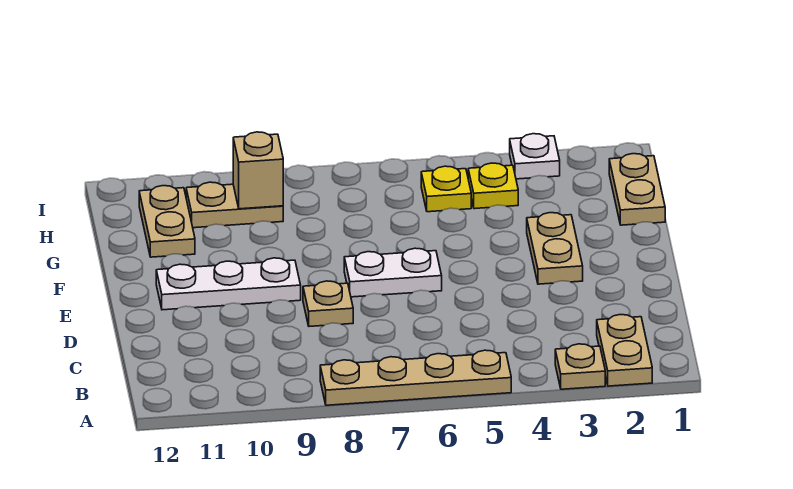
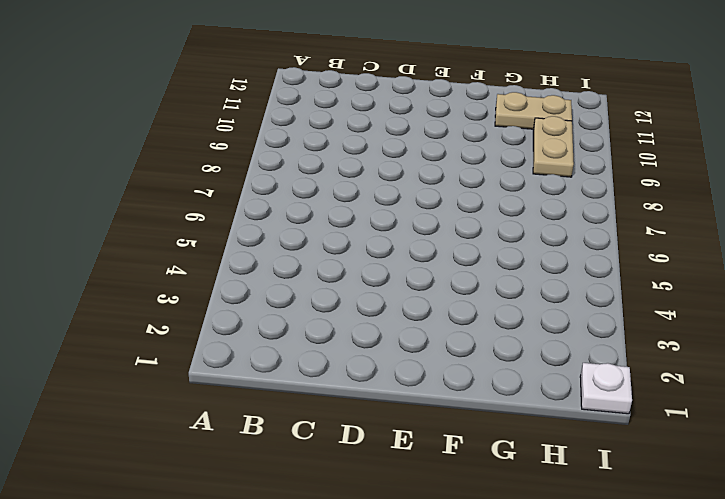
white plate I1 level 1 -> white plate I3 level 1
none -> tan plate A2:B2 level 1
none -> tan plate A3 level 1
none -> tan plate A5:A8 level 1

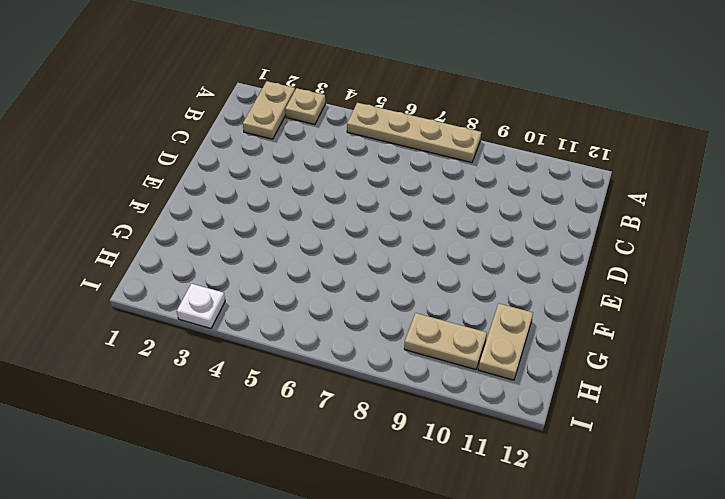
none -> tan plate D8 level 1
none -> tan plate E3:F3 level 1
none -> white plate E6:E7 level 1

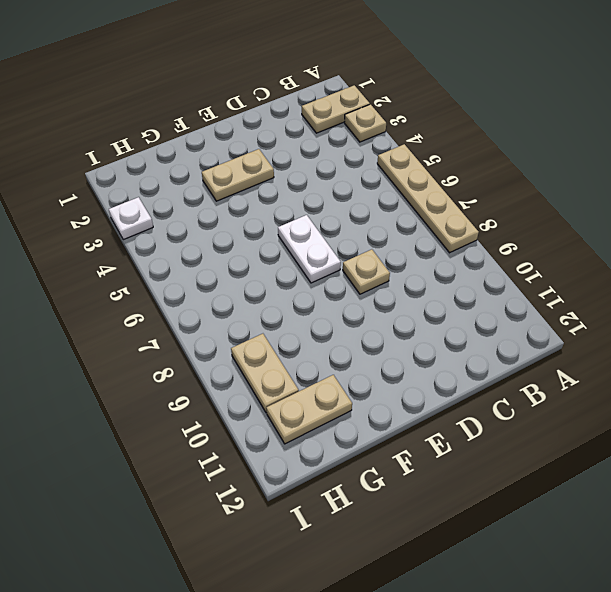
none -> white plate E9:E11 level 1
none -> tan plate G1:H1 level 1
none -> yellow plate H4 level 1

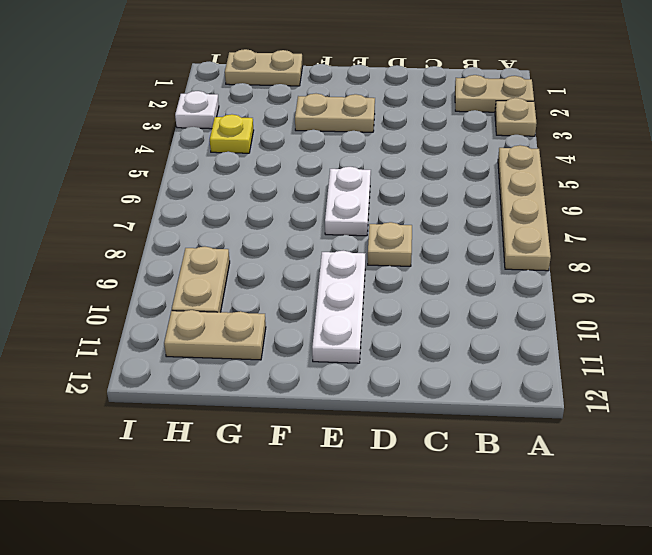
none -> yellow plate H5 level 1
none -> tan brick H9 level 2

